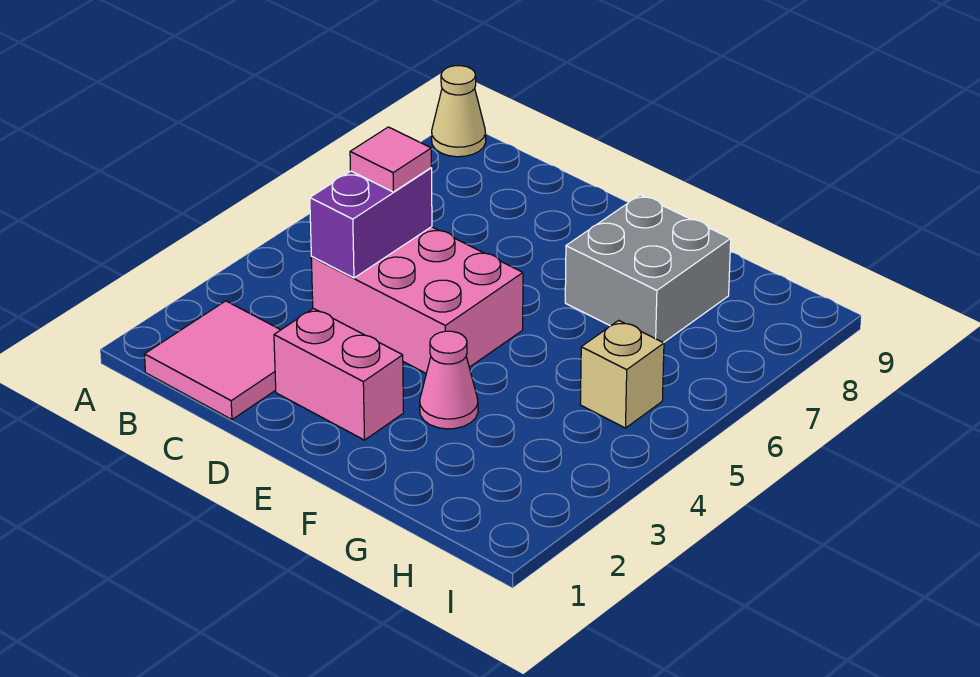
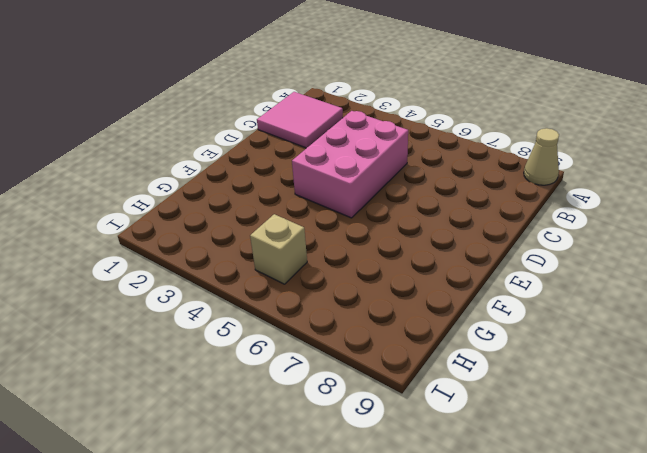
none -> pink brick D2:E2 level 1
none -> pink cone F3 level 1

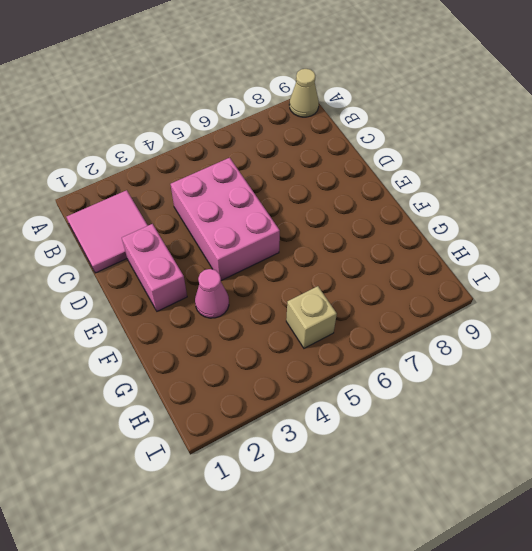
none -> grey brick F7:G8 level 1
none -> purple brick C4:C5 level 2

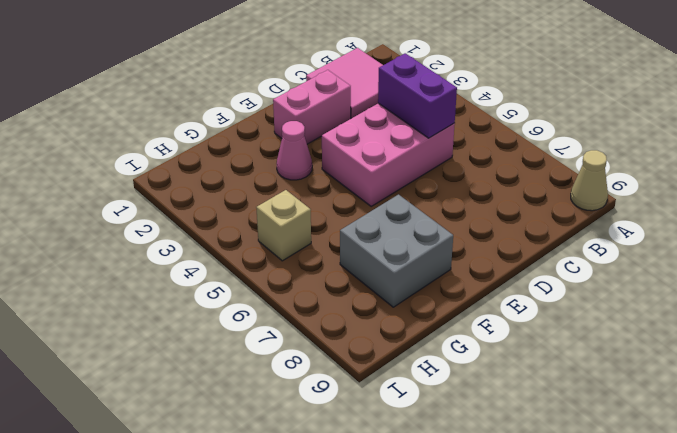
none -> pink tile C5 level 3

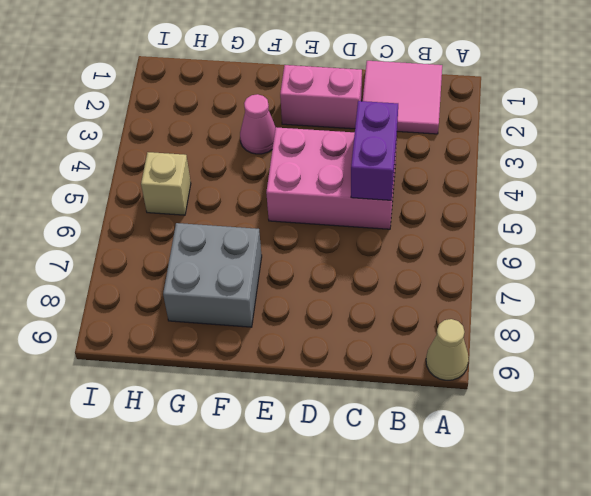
none -> pink tile C5 level 3

